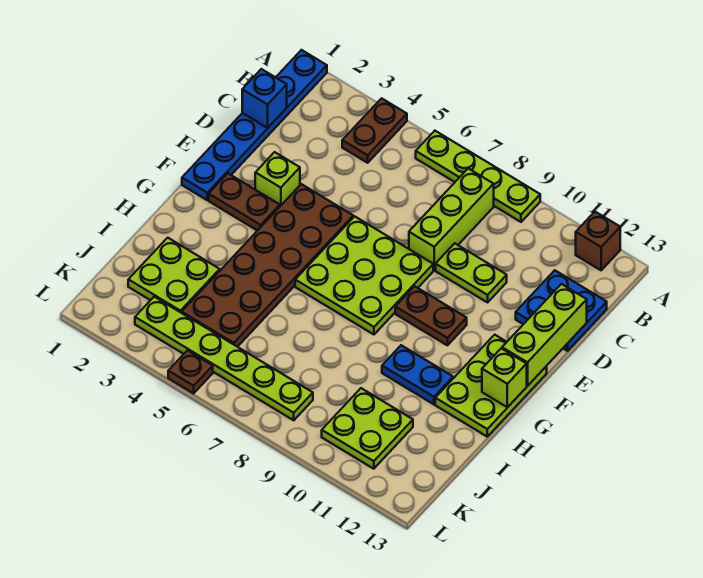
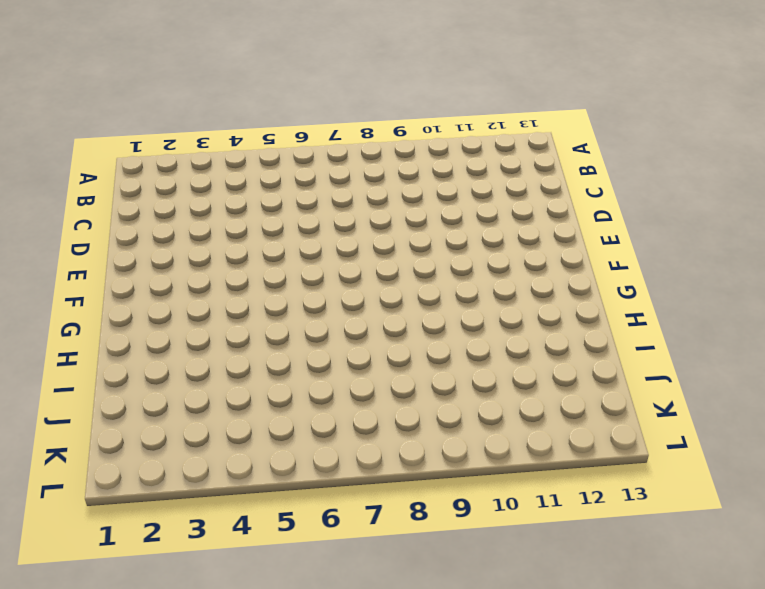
none -> blue plate A1:F1 level 1
none -> brown plate A4:B4 level 1
none -> lime plate A6:A9 level 1

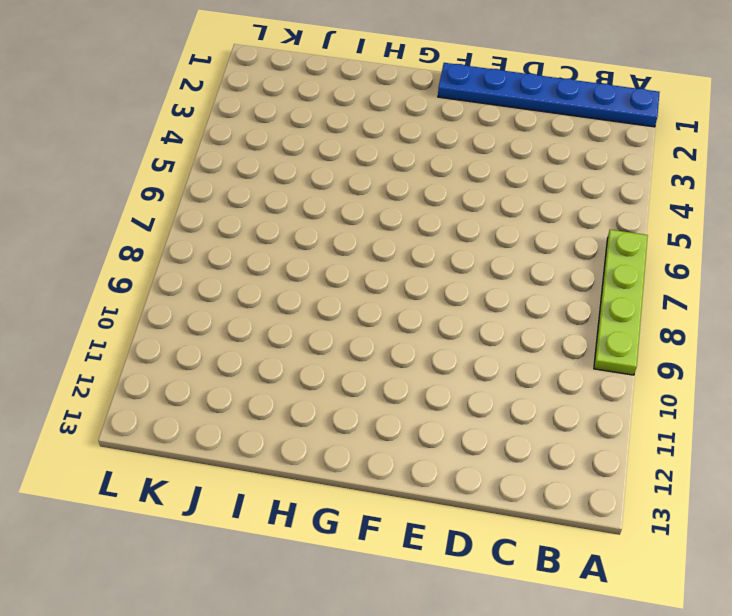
none -> brown plate A4:B4 level 1
none -> brown brick A12 level 1
none -> lime brick B8:D8 level 1

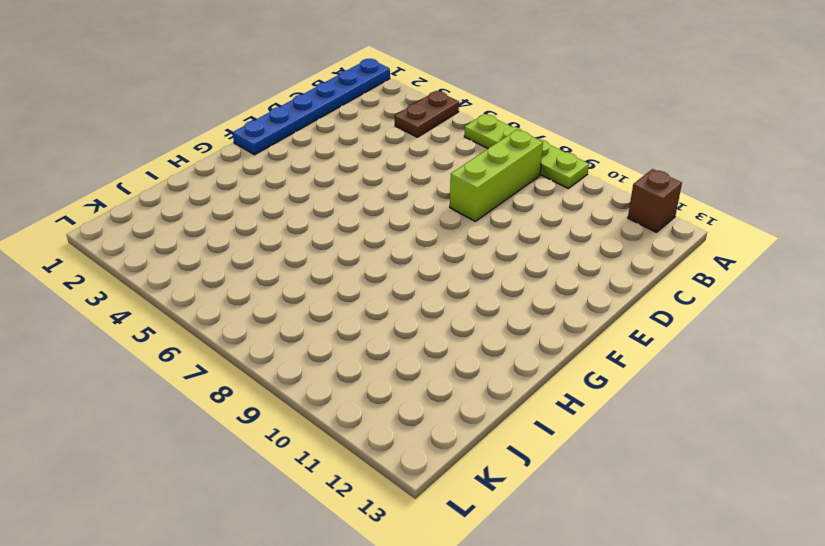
none -> blue plate C12:D13 level 1
none -> lime plate D9:D10 level 1
none -> lime brick E3 level 1

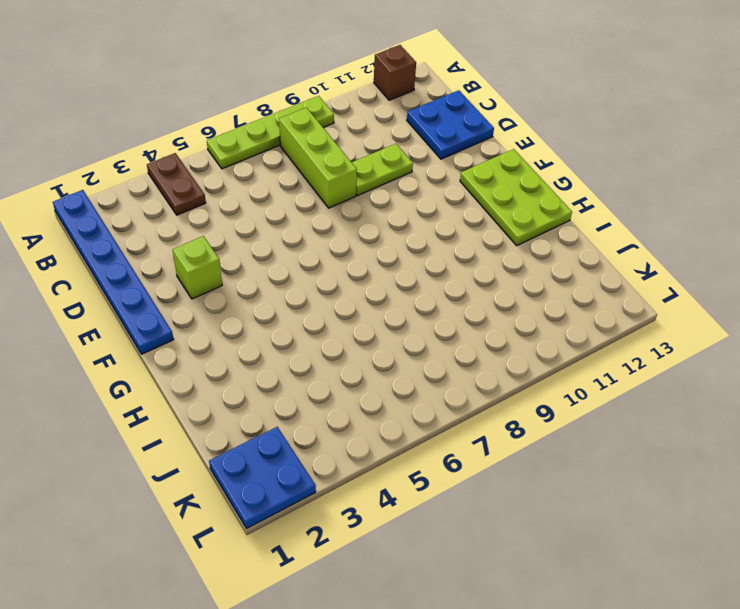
blue plate K1:L2 level 1 -> none
none -> brown plate E4:J5 level 1
none -> lime plate E6:G8 level 1
none -> brown plate F2:F3 level 1

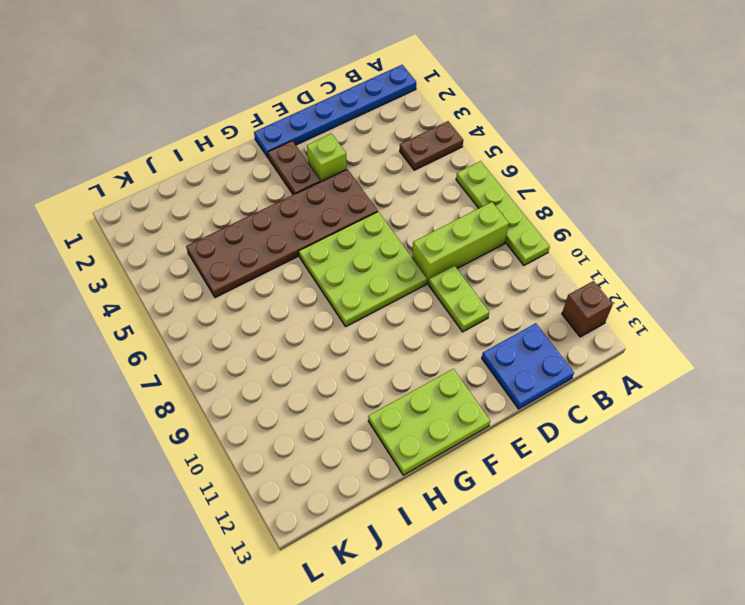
none -> brown plate F9:F10 level 1
none -> blue plate H10:H11 level 1
none -> lime plate I2:J3 level 1

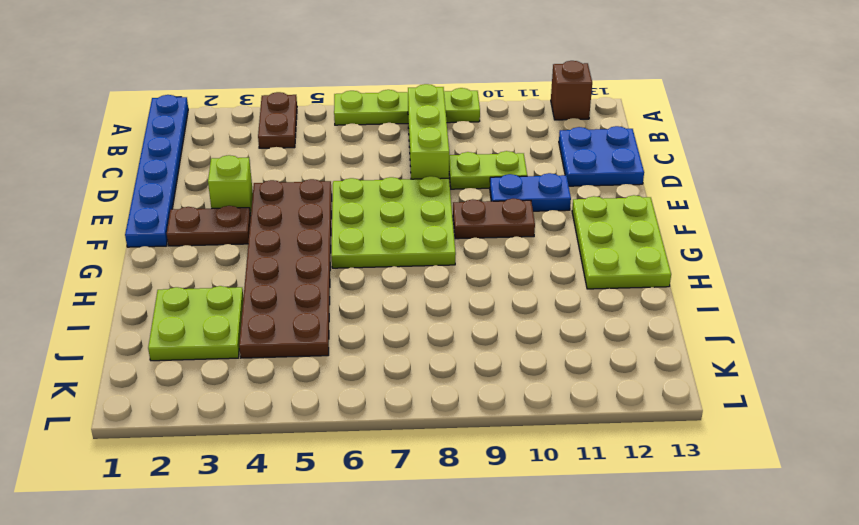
blue plate E10:E11 level 1 -> blue plate H10:H11 level 1
none -> lime plate J10:K11 level 1
none -> lime plate K3:K8 level 1
none -> brown plate L5 level 1

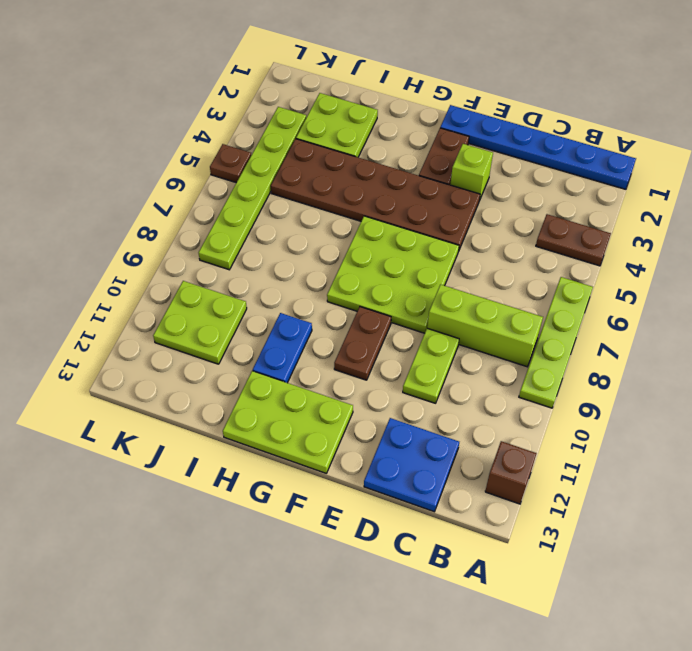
none -> blue brick C1 level 2
none -> lime brick D13:F13 level 2
none -> lime brick G13 level 2

